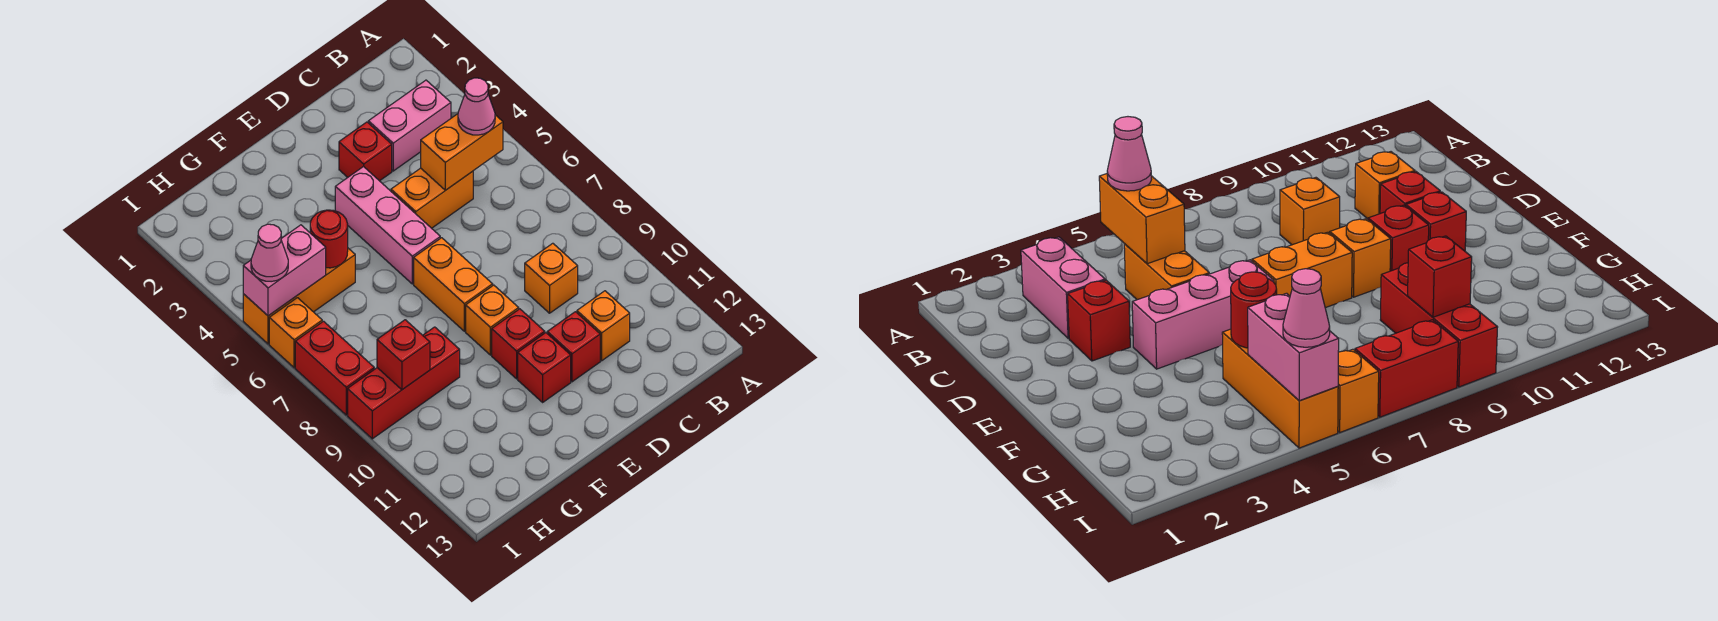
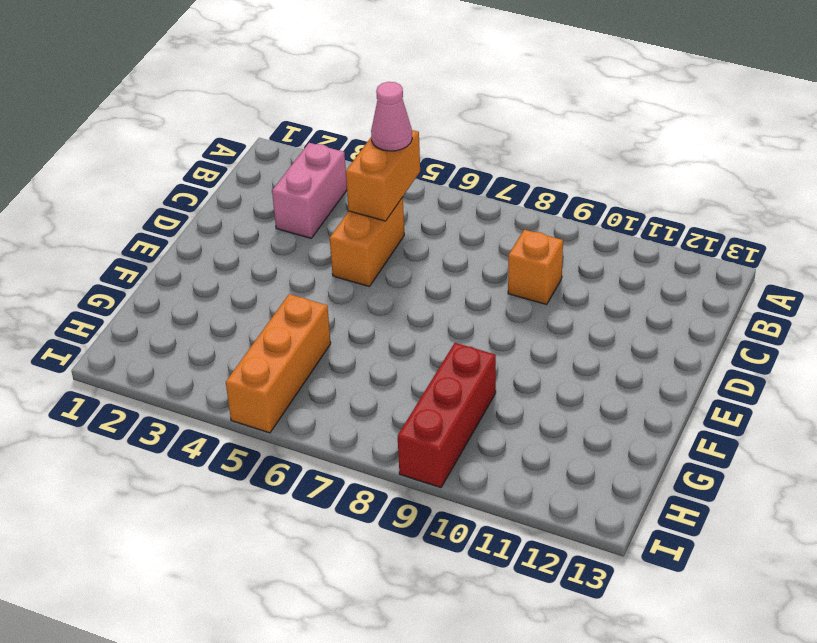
none -> orange brick C11 level 1
none -> red brick D3 level 1
none -> red brick D11 level 1

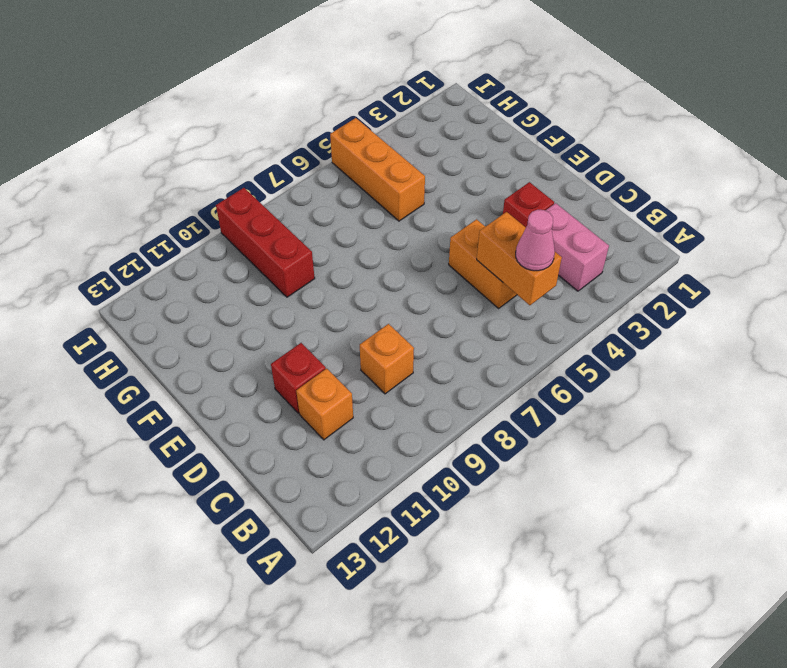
none -> pink brick E4:E6 level 1
none -> orange brick E7:E8 level 1
none -> orange brick E9 level 1

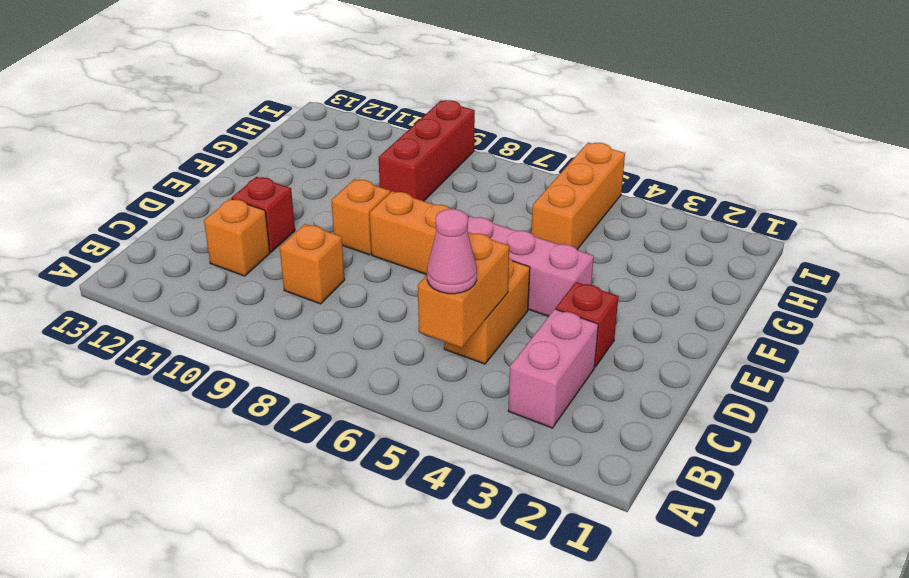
none -> red brick E10 level 1
none -> red brick E11 level 1
none -> orange brick I6 level 1

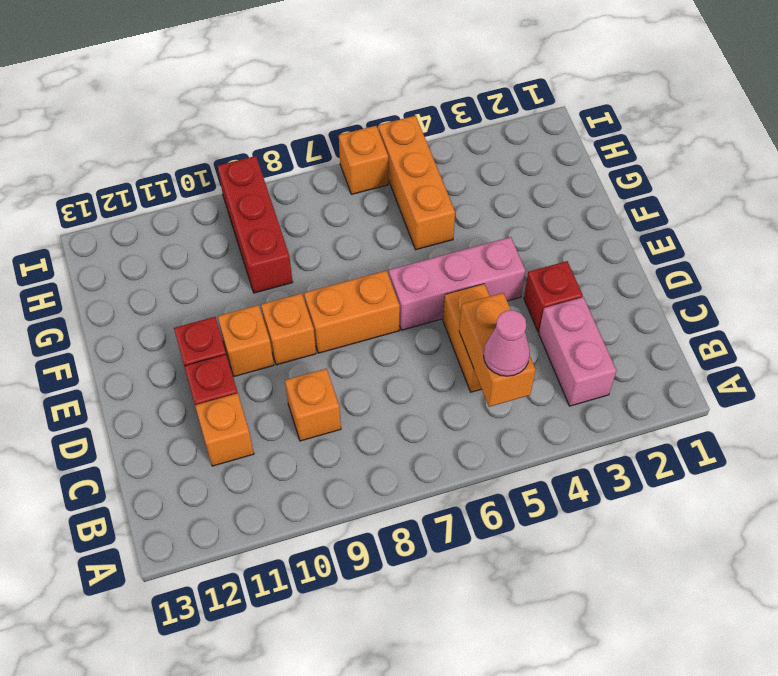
orange brick E10 level 1 -> red brick E10 level 1
none -> red brick I7:I8 level 1
none -> red round brick G5 level 2
none -> pink brick H5:I5 level 2

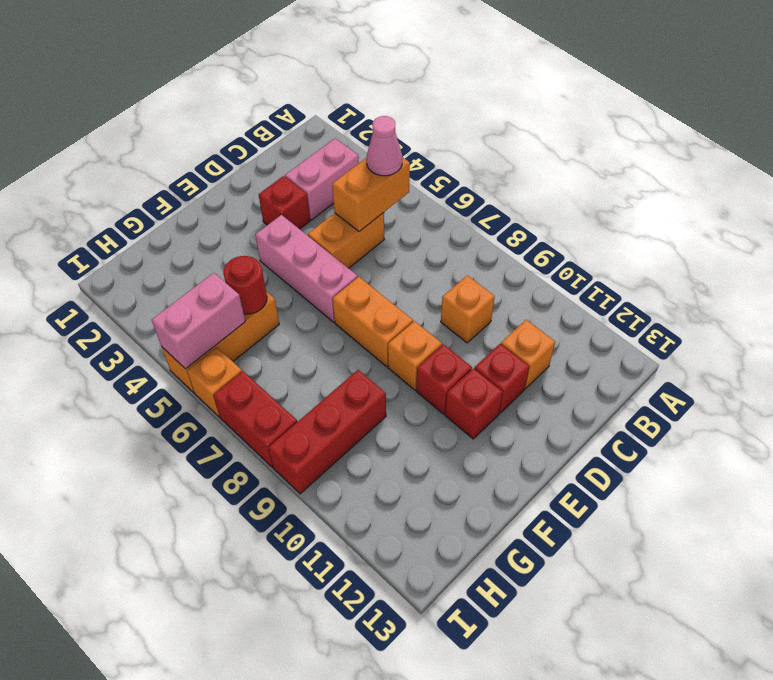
none -> red brick H9 level 2
none -> pink cone I5 level 3

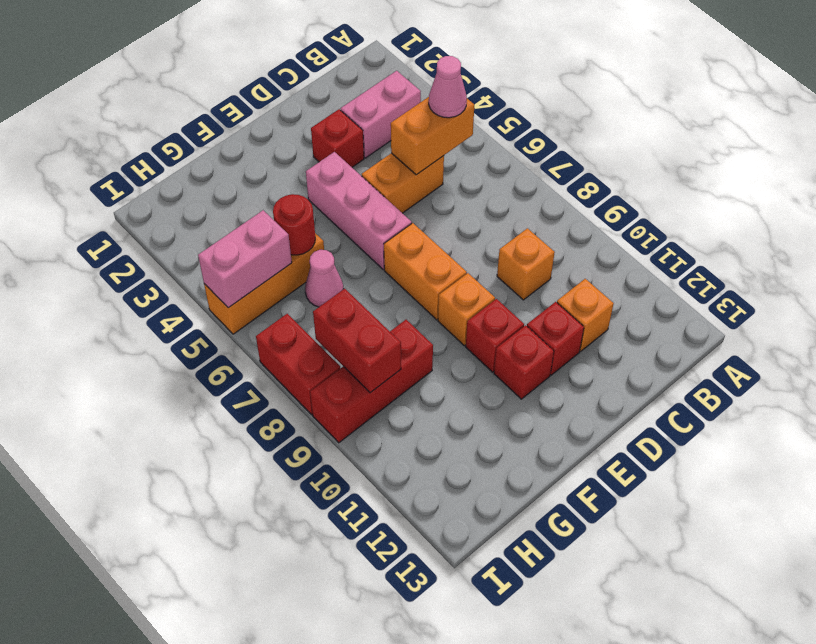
pink cone G6 level 1 -> pink cone I5 level 3
red brick H8:H9 level 2 -> red brick H9 level 2
none -> orange brick I6 level 1

